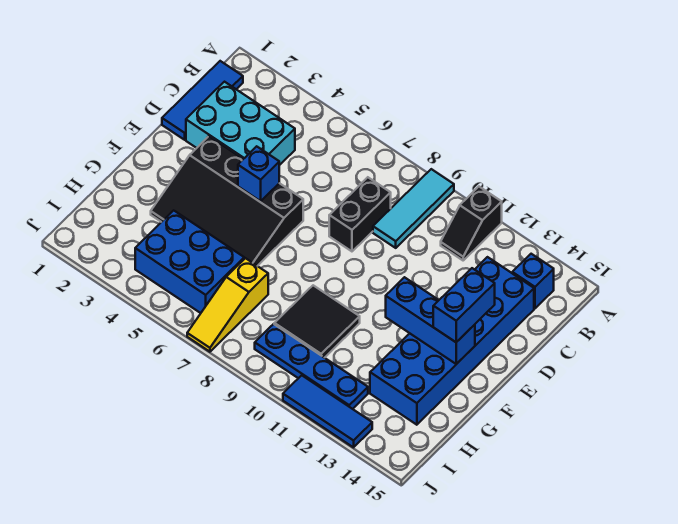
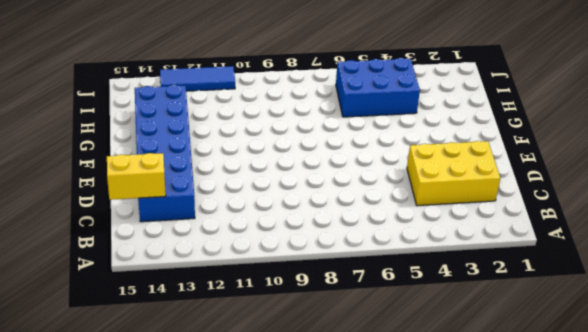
yellow brick C2:D4 level 1 -> cyan brick C2:D4 level 1
yellow brick C14:C15 level 2 -> none
none -> cyan tile A9:C9 level 1
none -> black slope A11:B11 level 1 top A
none -> blue tile B1:D1 level 1

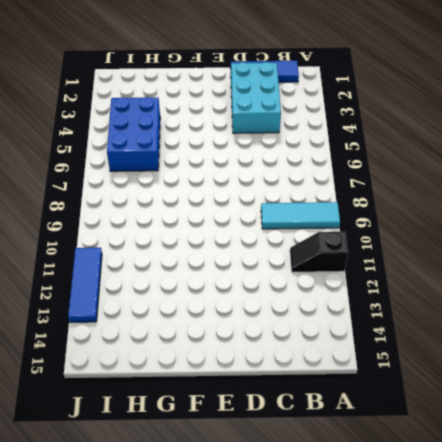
none -> blue brick B14 level 1
none -> black brick C8:D8 level 1
none -> blue brick C13:H14 level 1

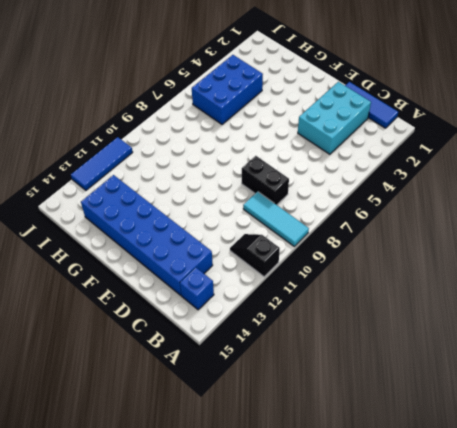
none -> black slope E3:G6 level 1 top E
none -> black tile G9:H10 level 1
none -> yellow slope H7:J7 level 1 top H

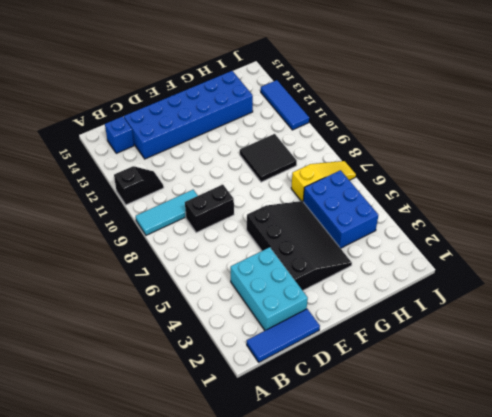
none -> blue plate I9:I12 level 1
none -> blue brick E5 level 2
none -> blue brick F12:F14 level 2

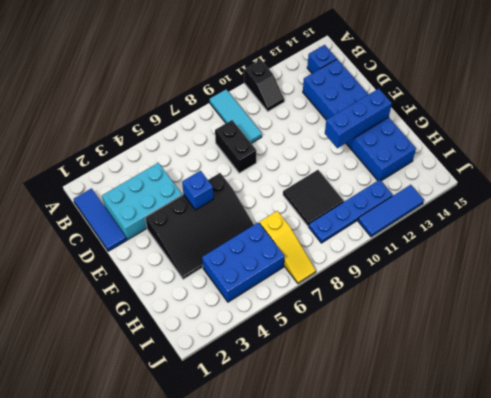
none -> blue brick E14:F14 level 3

